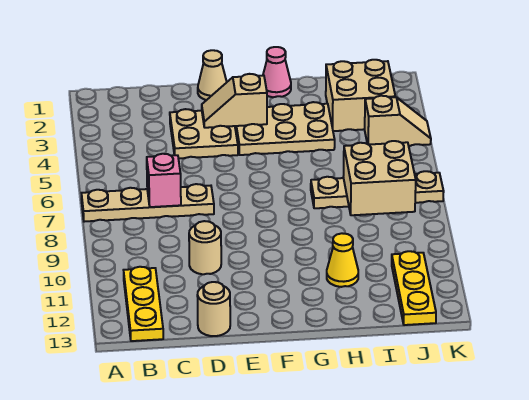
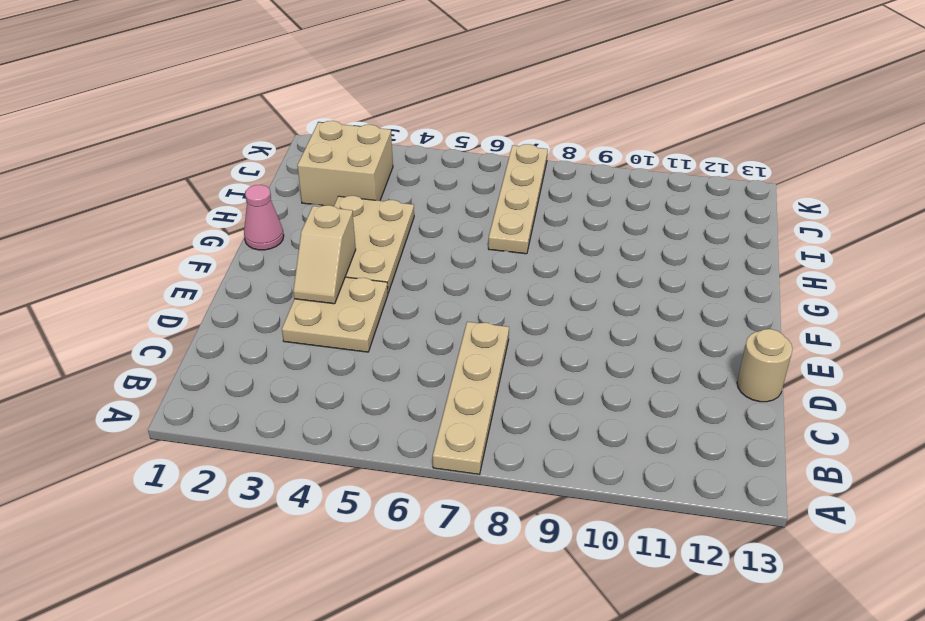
none -> yellow plate B11:B13 level 1
none -> tan round brick D10 level 1
none -> tan cone E1 level 1

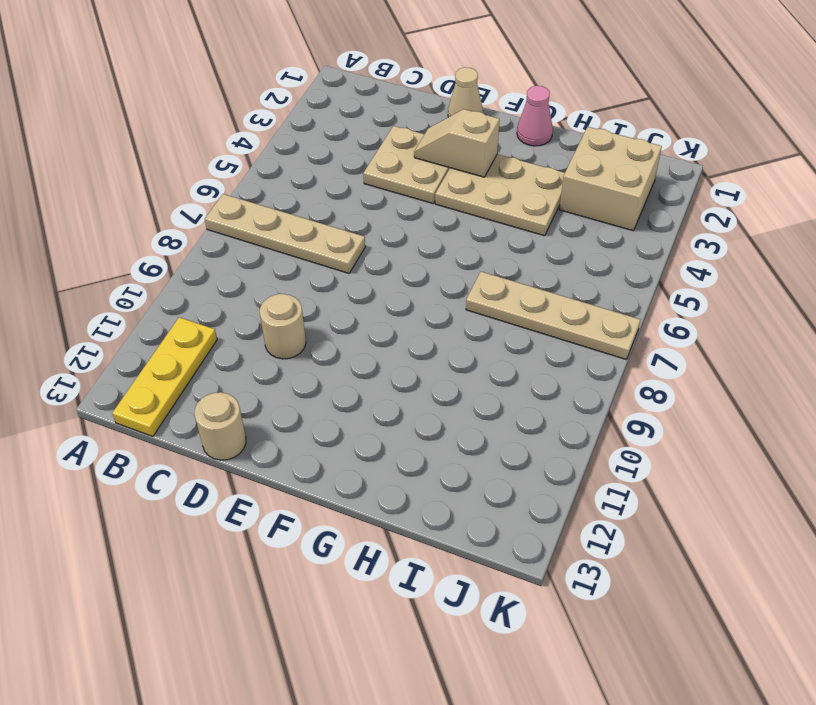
none -> yellow cone H11 level 1
none -> tan slope J4:K4 level 1 top J
none -> yellow plate J11:J13 level 1

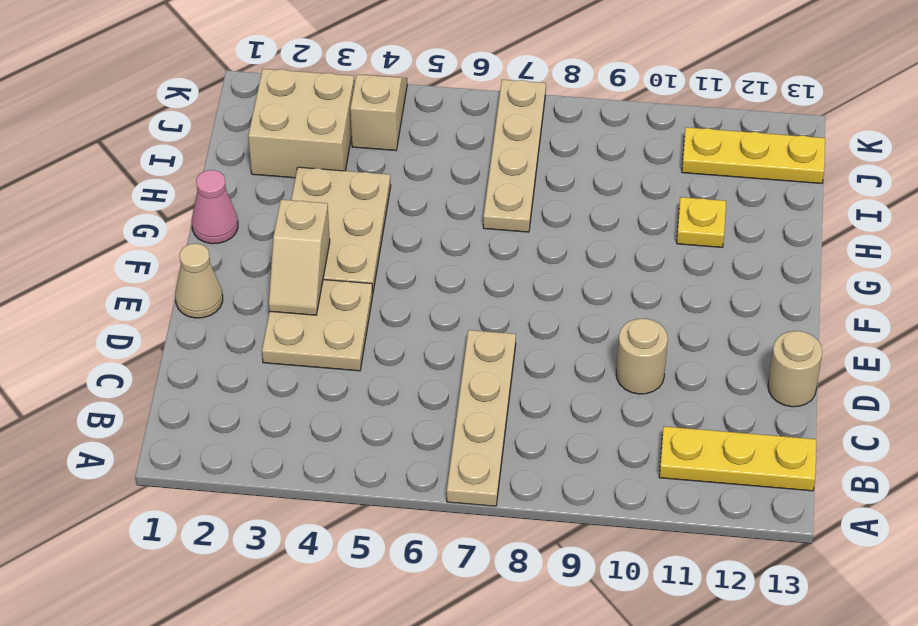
yellow plate H11 level 1 -> yellow cone H11 level 1
none -> pink brick C7 level 2
none -> tan brick I7:J8 level 2

